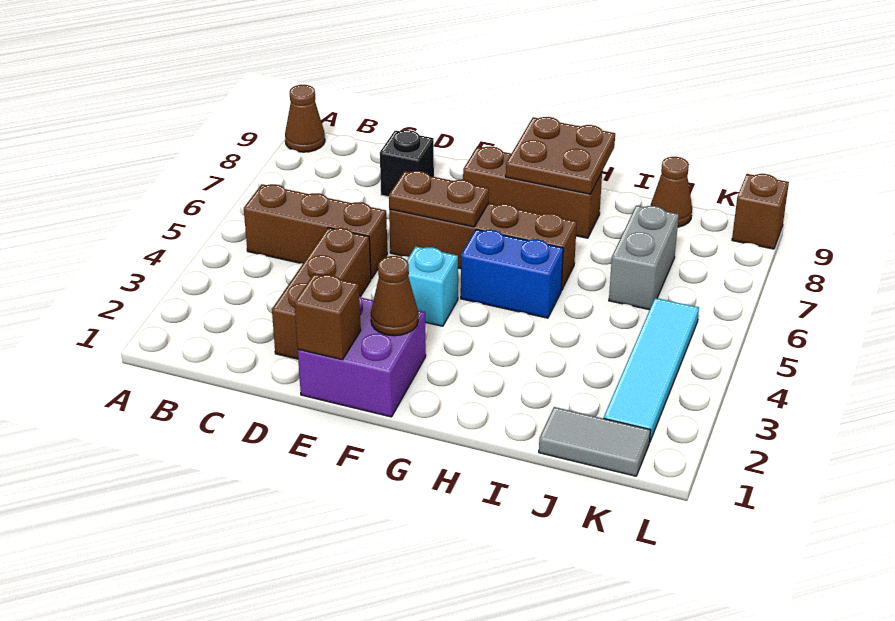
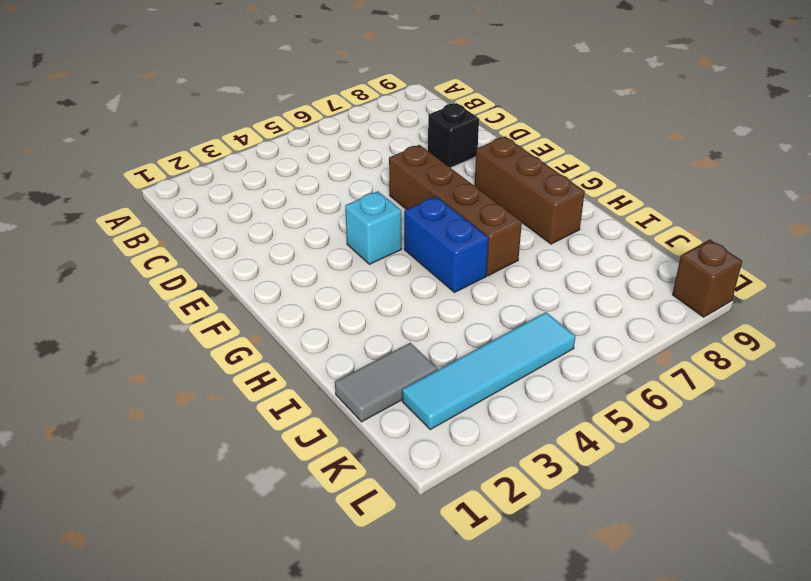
grey tile J1:J2 level 1 -> grey tile J1:K1 level 1
none -> brown cone A9 level 1
none -> brown brick B5:D5 level 1
none -> brown brick D2:D4 level 1

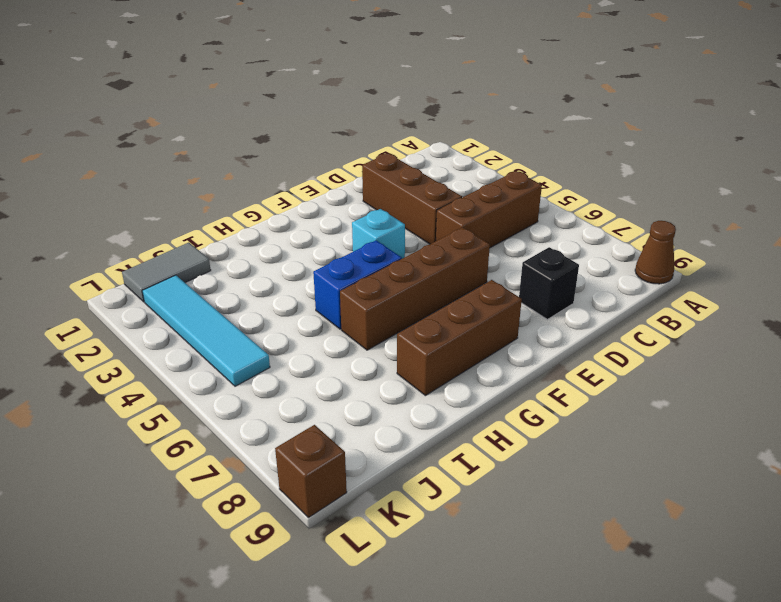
none -> purple brick E1:F2 level 1
none -> grey brick J6:J7 level 1
none -> brown cone J9 level 1

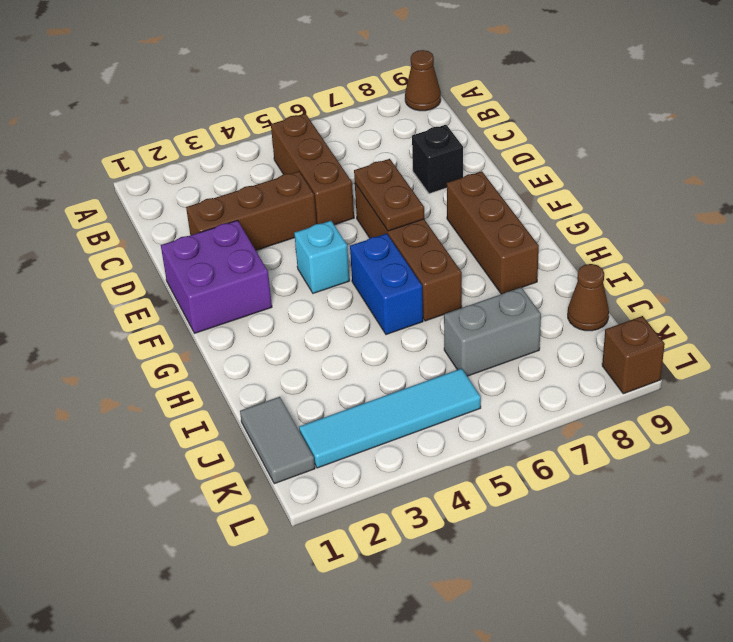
none -> brown brick E1 level 2
none -> brown cone F2 level 2
none -> brown plate G8:H9 level 2

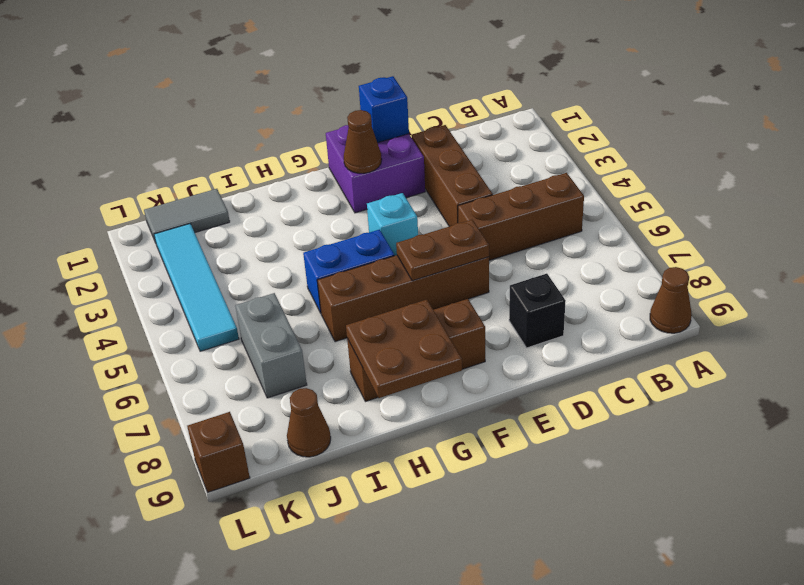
blue brick E1 level 2 -> brown brick E1 level 2

